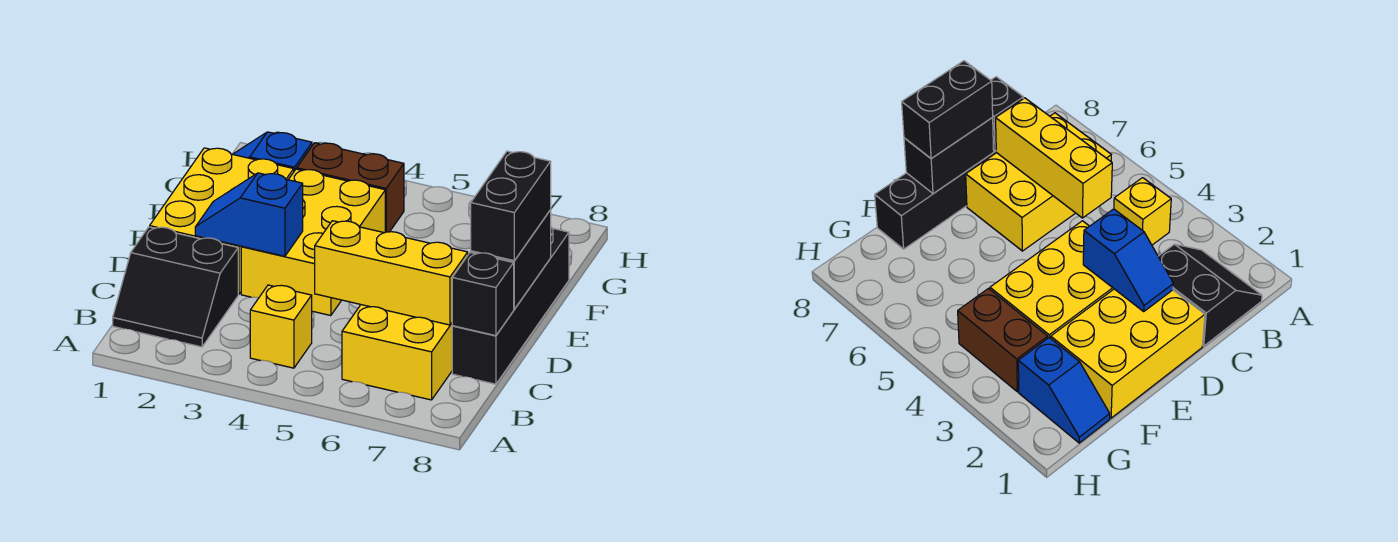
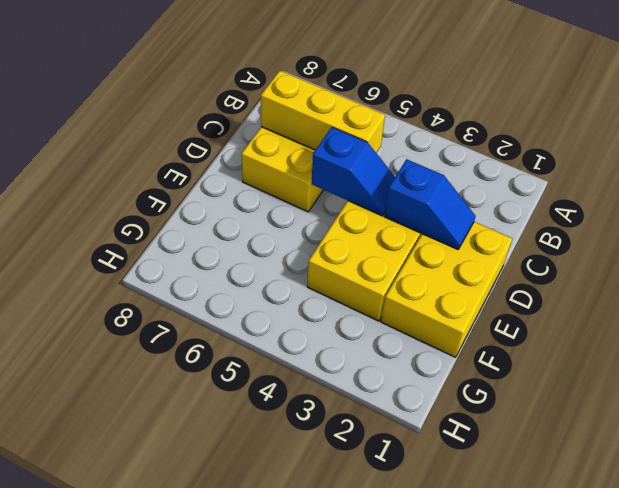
blue slope D4:D5 level 2 top 5 -> blue slope G1:G2 level 1 top 2
none -> black slope B1:C2 level 1 top C
none -> yellow brick B4 level 1
none -> black brick C8:F8 level 1

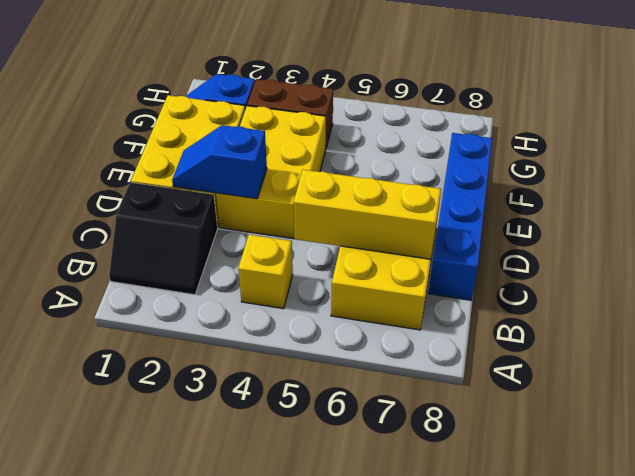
blue brick C8:F8 level 1 -> black brick C8:F8 level 1
none -> black brick C8 level 2
none -> black brick D8:E8 level 2
none -> black brick D8:E8 level 3

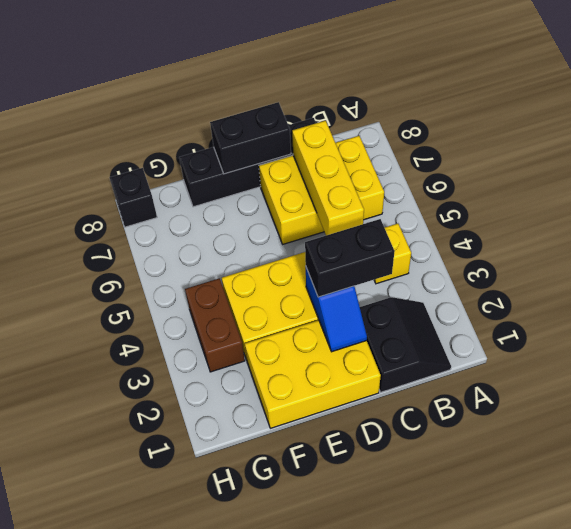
black brick C3:D3 level 3 -> black brick D8:E8 level 3
black brick H8 level 1 -> black brick C8 level 2
none -> blue slope G1:G2 level 1 top 2

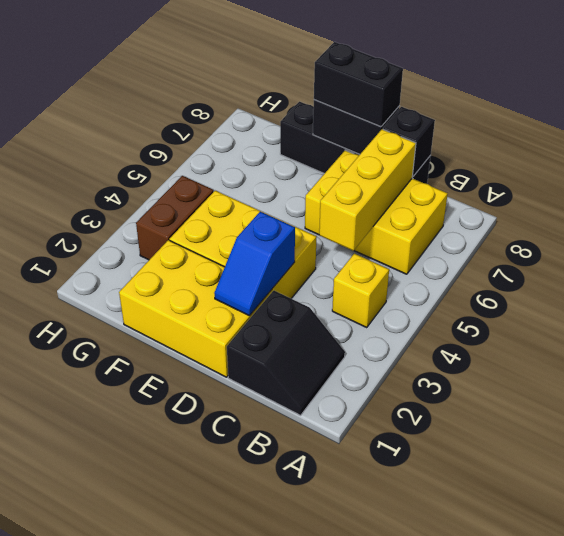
none -> blue slope G1:G2 level 1 top 2

